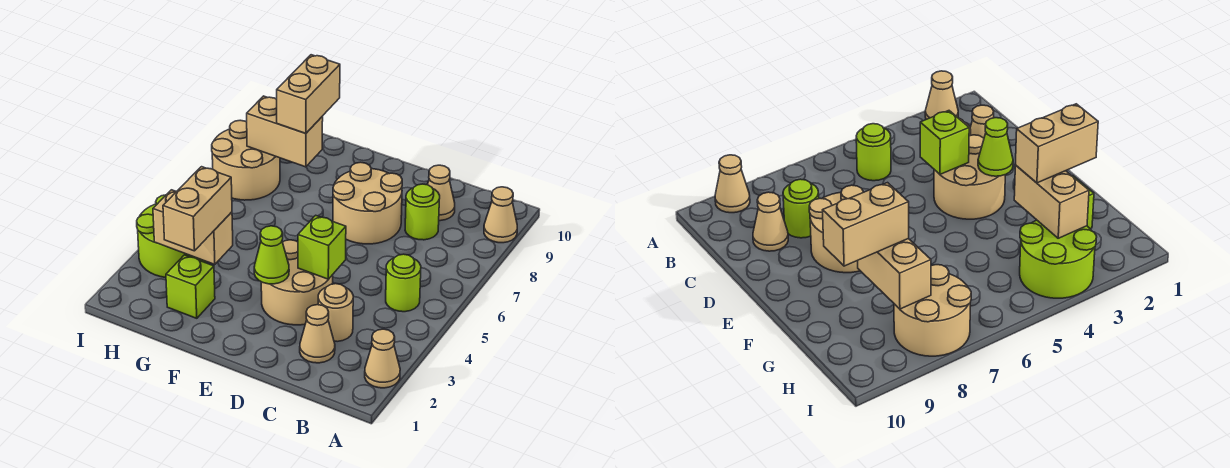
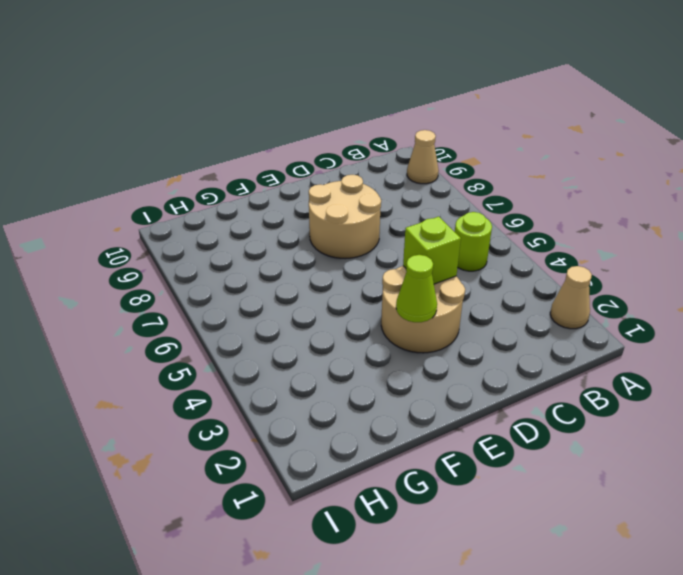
none -> tan cone C2 level 1
none -> tan round brick C3 level 1
none -> lime round brick C8 level 1

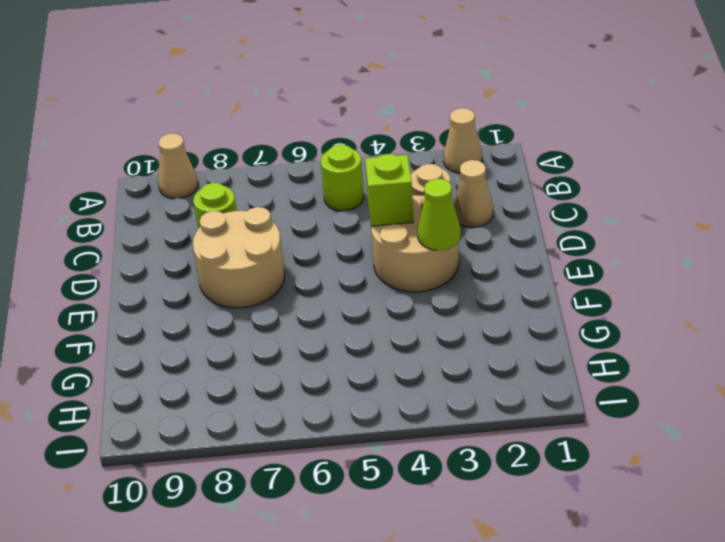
none -> tan cone C9 level 1
none -> lime brick G2 level 1
none -> lime round brick H3:I4 level 1

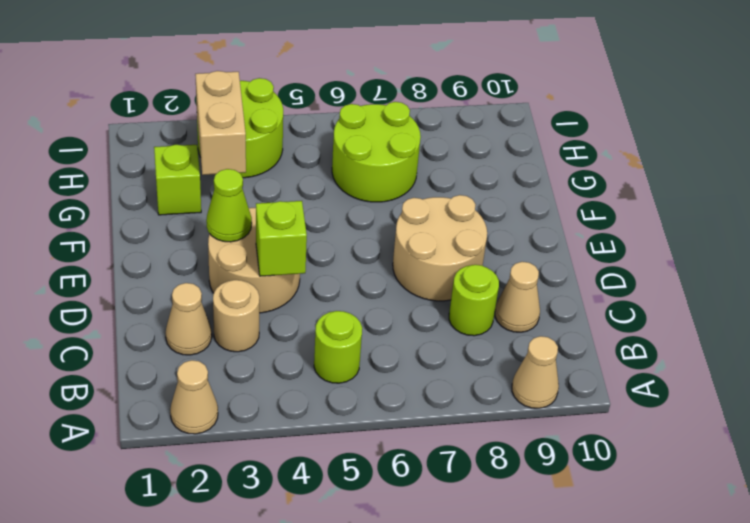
lime round brick G6:H7 level 1 -> tan round brick H7:I8 level 1
none -> tan brick G8:H8 level 2
none -> tan brick G2:G3 level 3
none -> tan brick G8:G9 level 3

